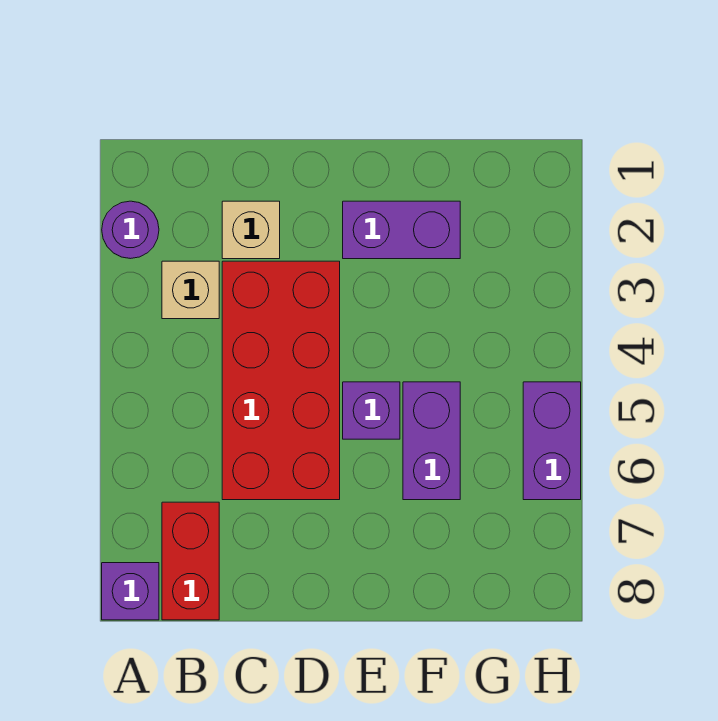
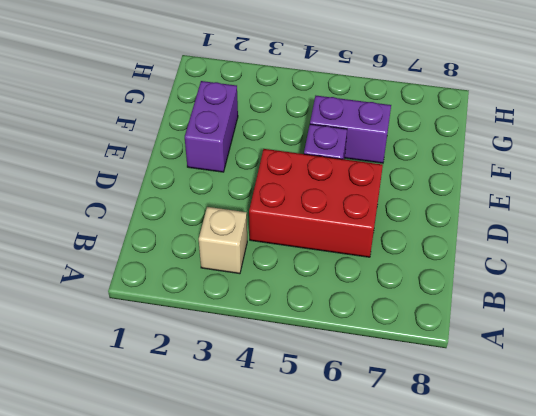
red brick C4:D6 level 1 -> red brick C3:D6 level 1
none -> purple round brick A2 level 1
none -> purple brick A8 level 1

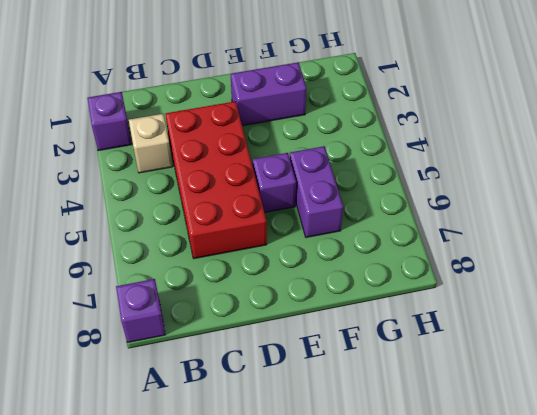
purple brick A2 level 1 -> purple round brick A2 level 1
none -> red brick B7:B8 level 1
none -> tan brick C2 level 1

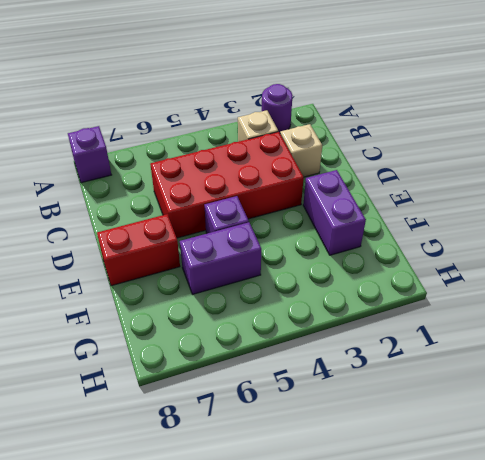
red brick E7:E8 level 1 -> red brick B7:B8 level 1
none -> purple brick H5:H6 level 1

